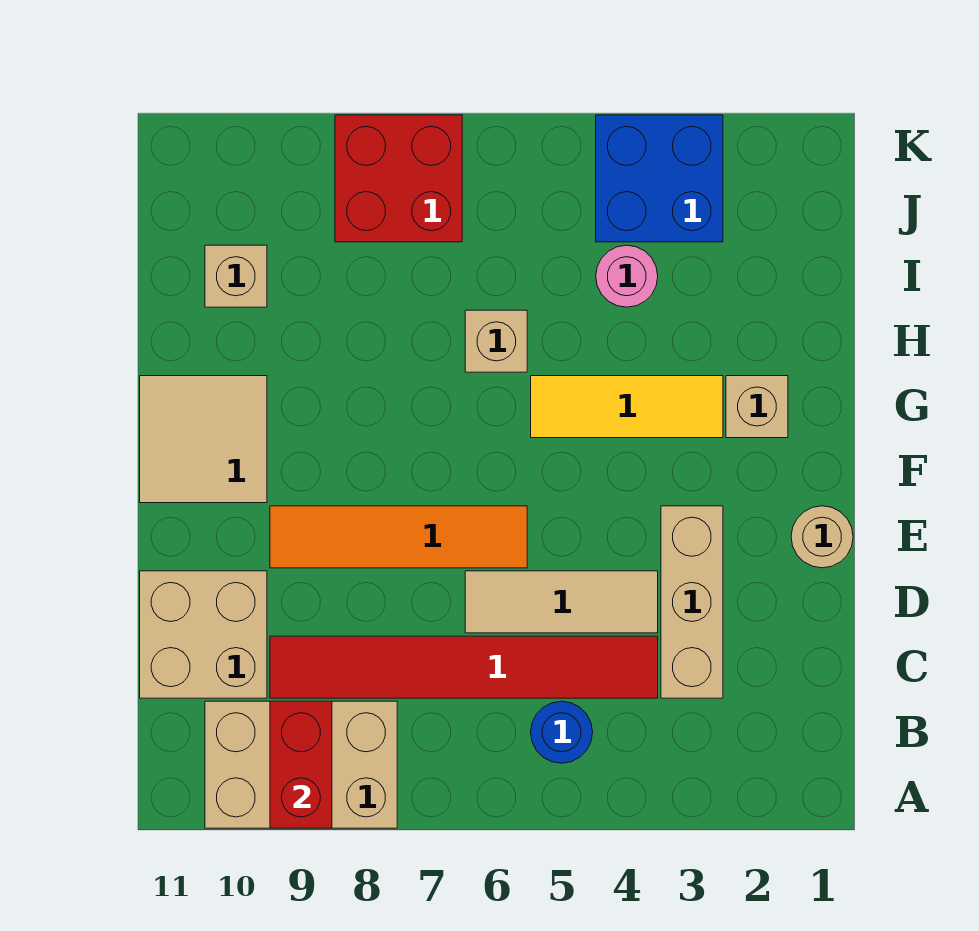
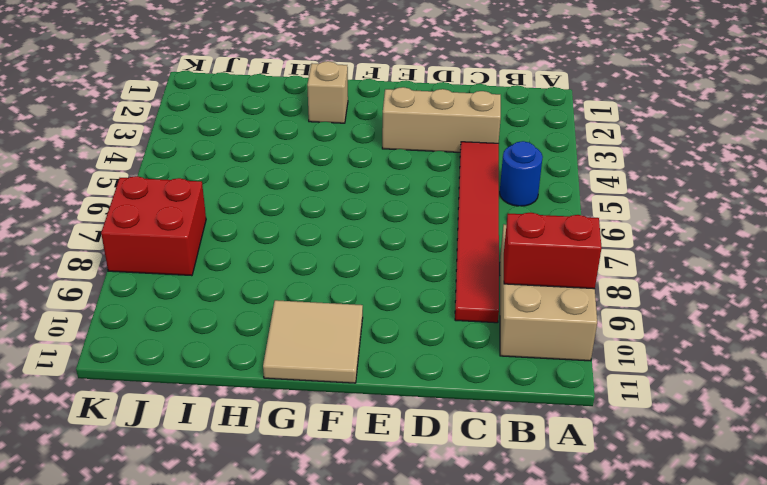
none -> tan brick C10:D11 level 1
none -> tan tile D4:D6 level 1
none -> tan round brick E1 level 1

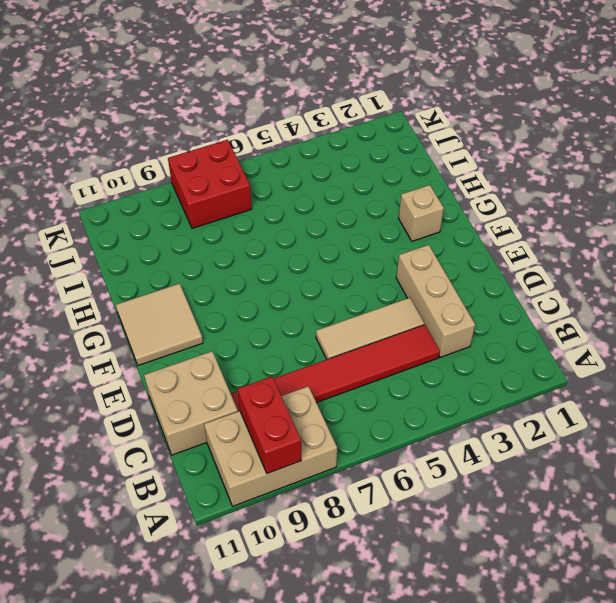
none -> blue round brick B5 level 1
none -> tan round brick E1 level 1
none -> orange tile E6:E9 level 1

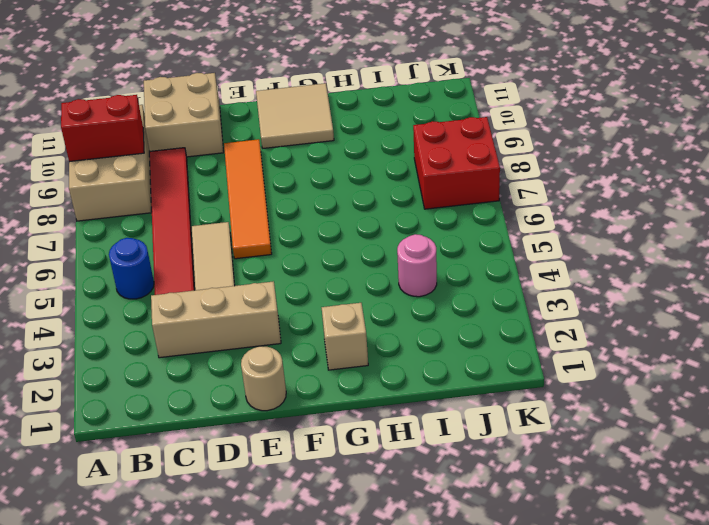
none -> yellow tile G3:G5 level 1
none -> tan brick H6 level 1
none -> tan brick I10 level 1

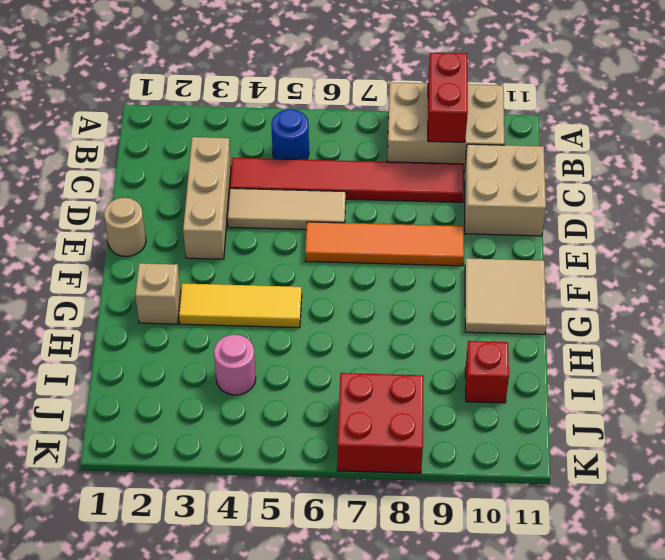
red brick I10 level 1 -> tan brick I10 level 1
none -> tan brick H6 level 1
none -> blue brick J3:K4 level 1

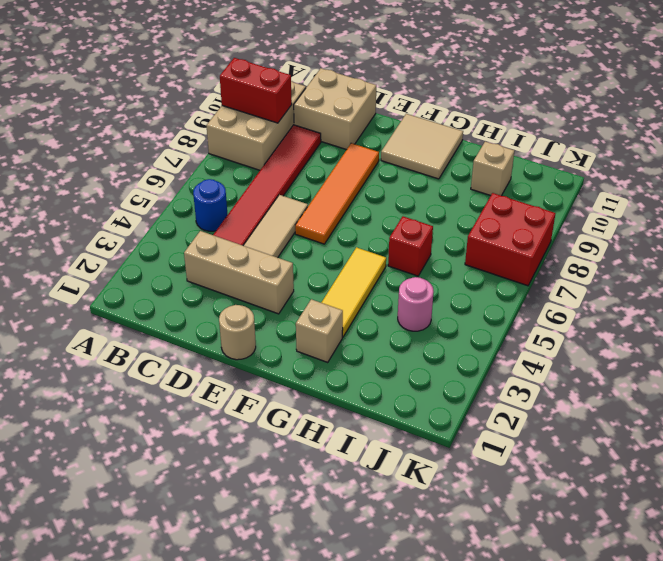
red brick H6 level 1 -> tan brick H6 level 1
none -> blue brick J3:K4 level 1

